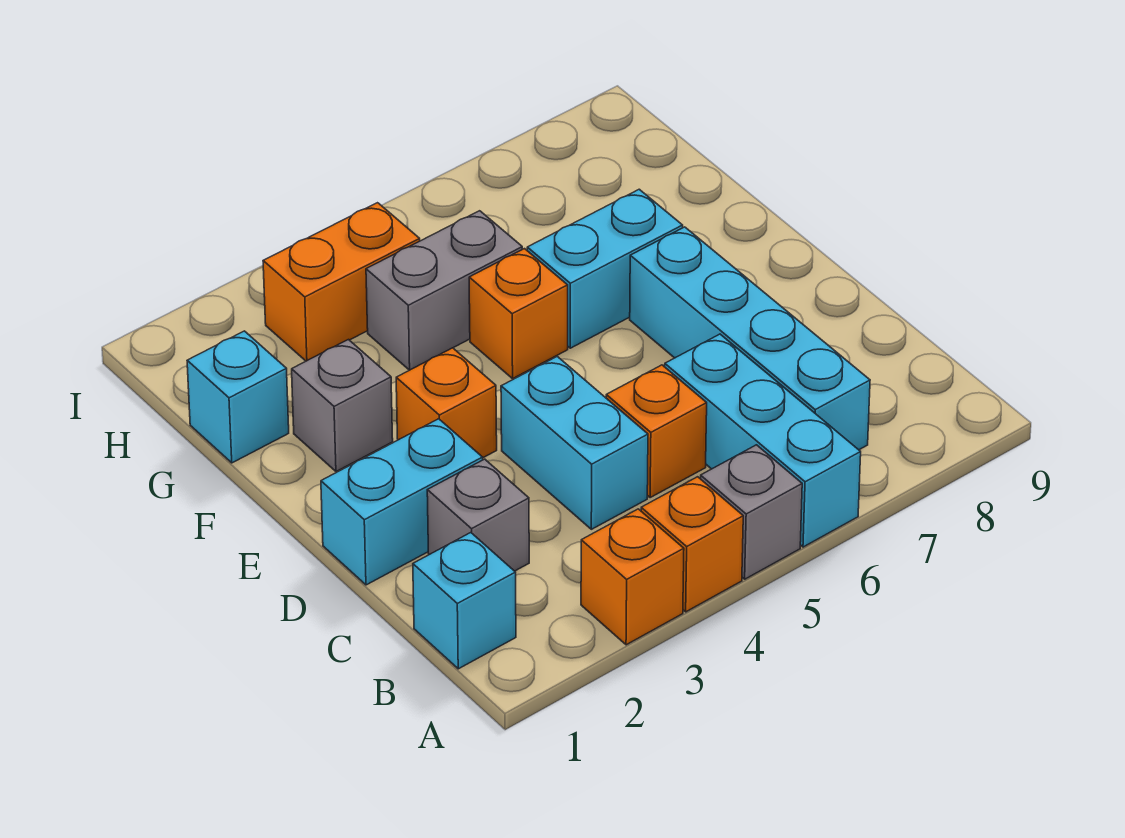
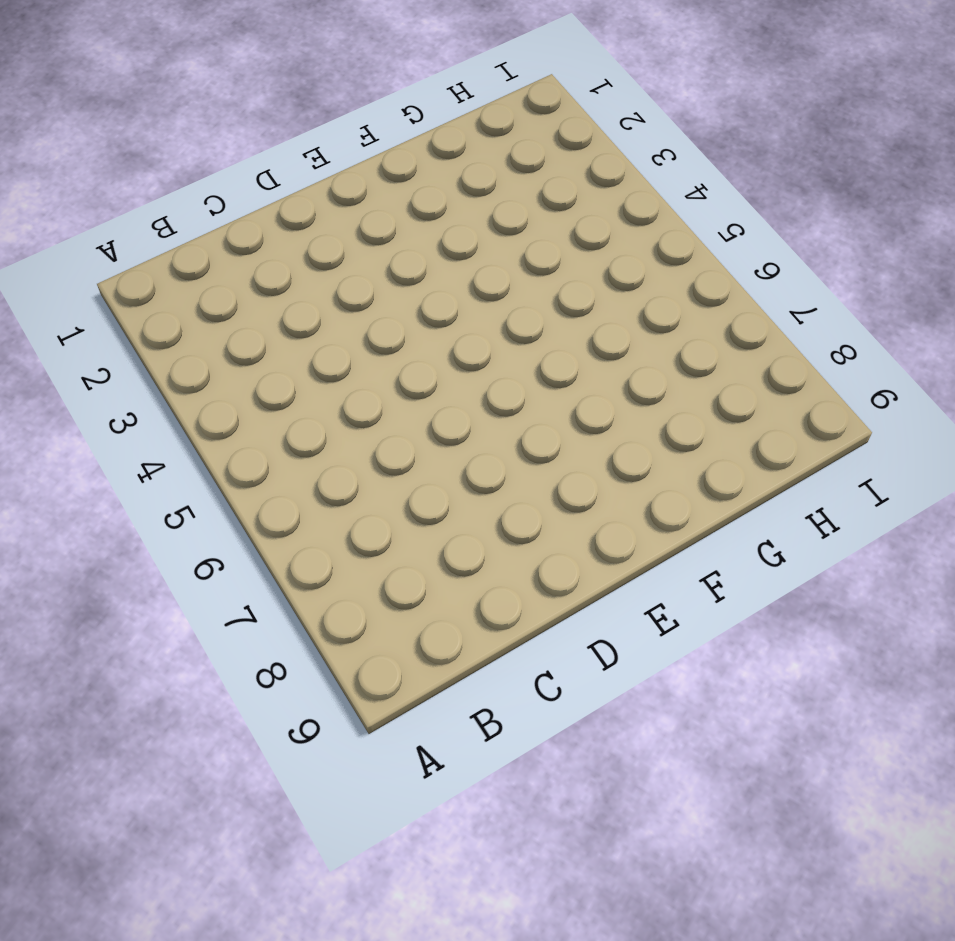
none -> orange brick A3 level 1
none -> orange brick A4 level 1
none -> grey brick A5 level 1

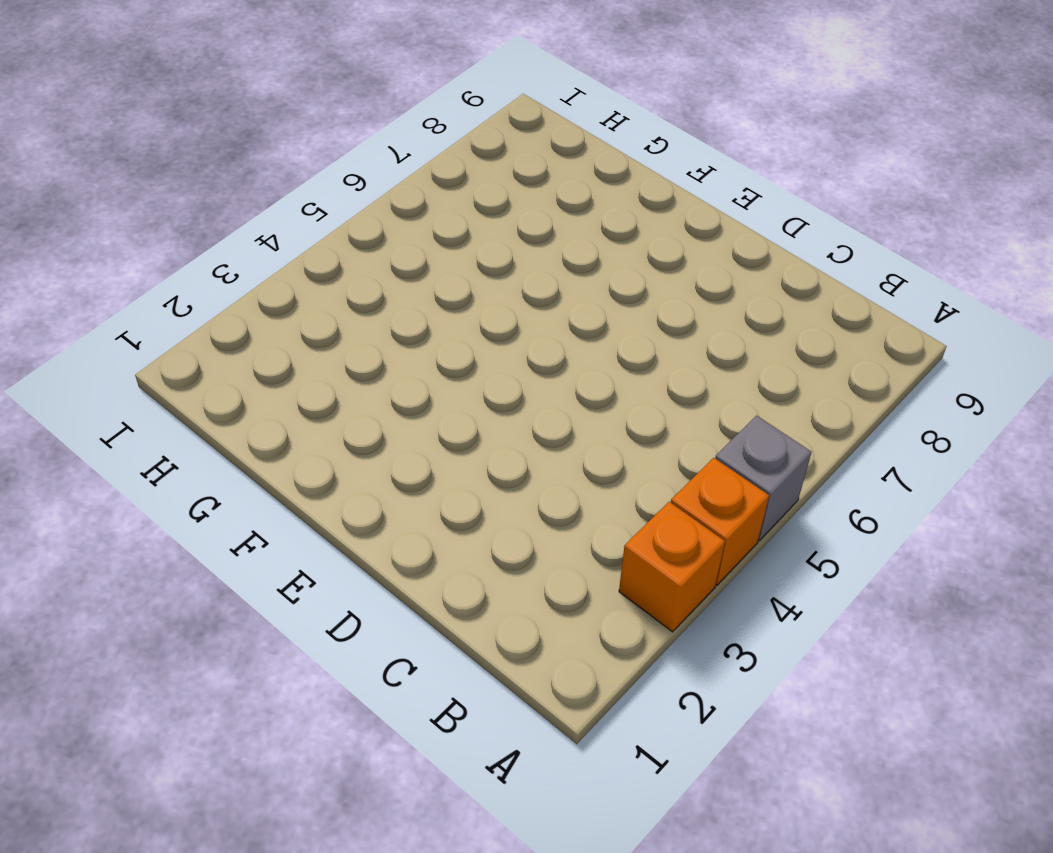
none -> cyan brick A6:C6 level 1
none -> cyan brick B1 level 1
none -> cyan brick B7:E7 level 1

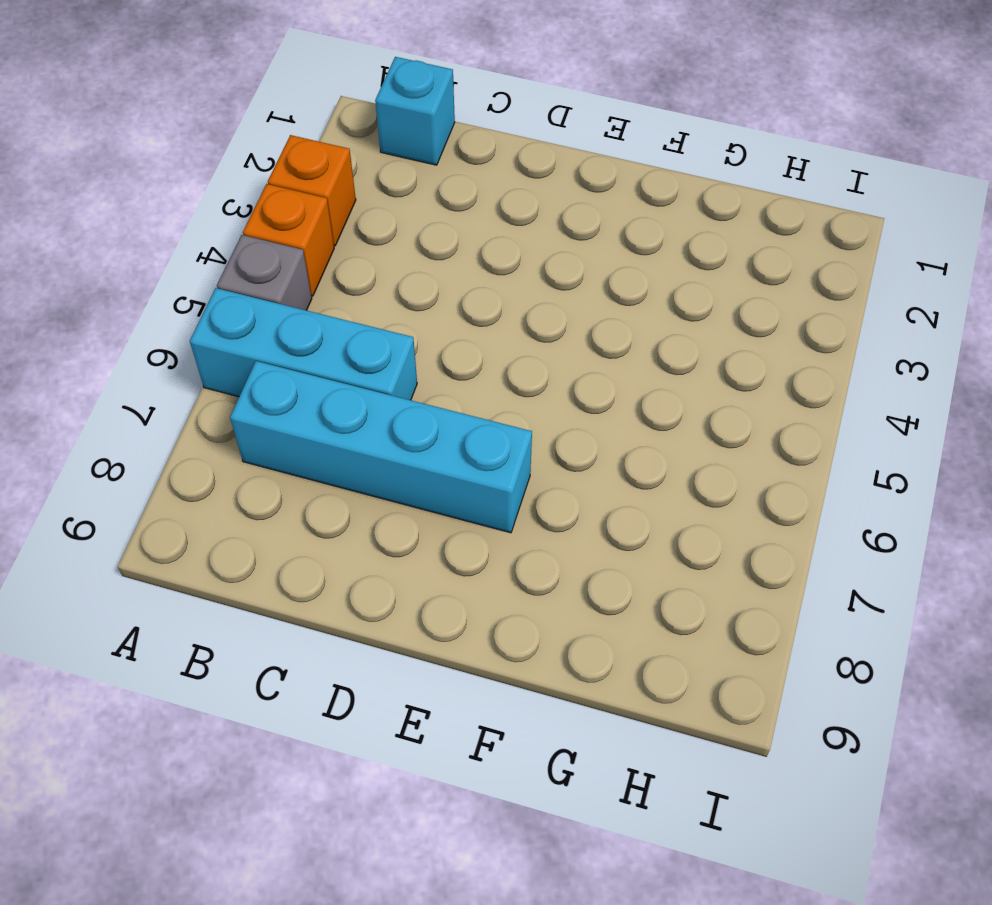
none -> grey brick C2 level 1
none -> cyan brick C4:D4 level 1
none -> orange brick C5 level 1

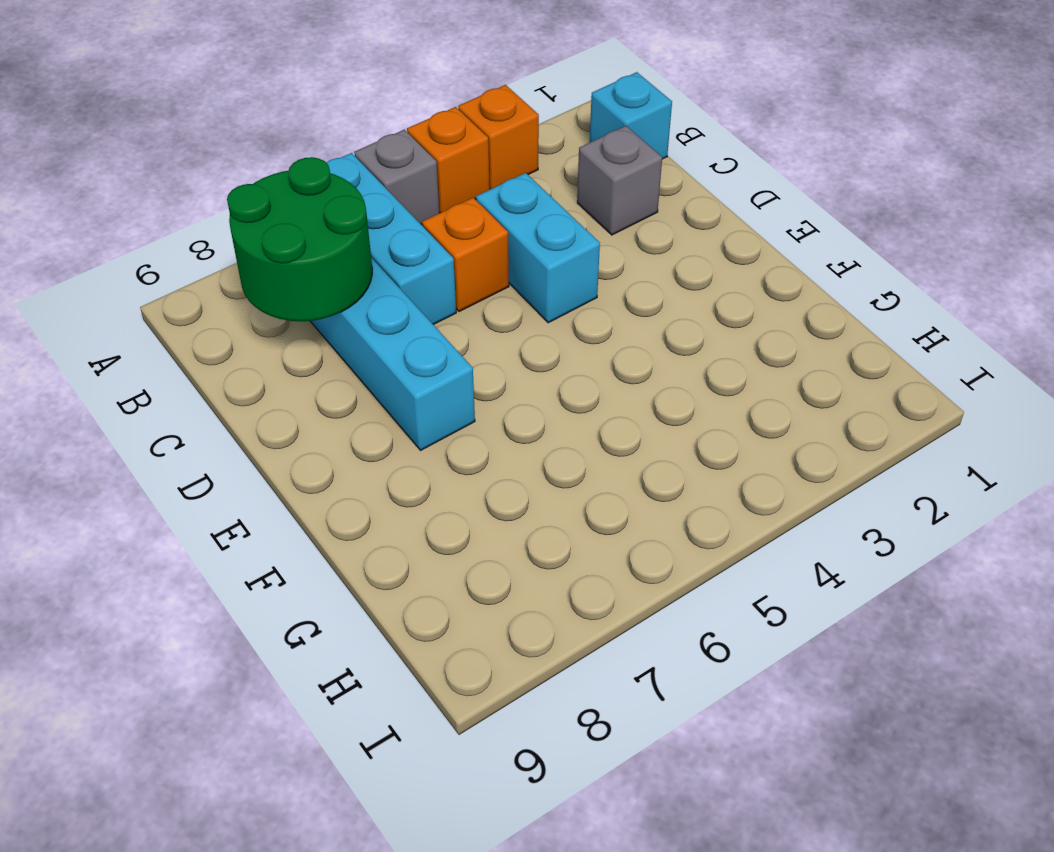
green round brick B7:C8 level 2 -> none
none -> cyan brick D1:D2 level 1
none -> orange brick E3 level 1
none -> grey brick F2 level 1

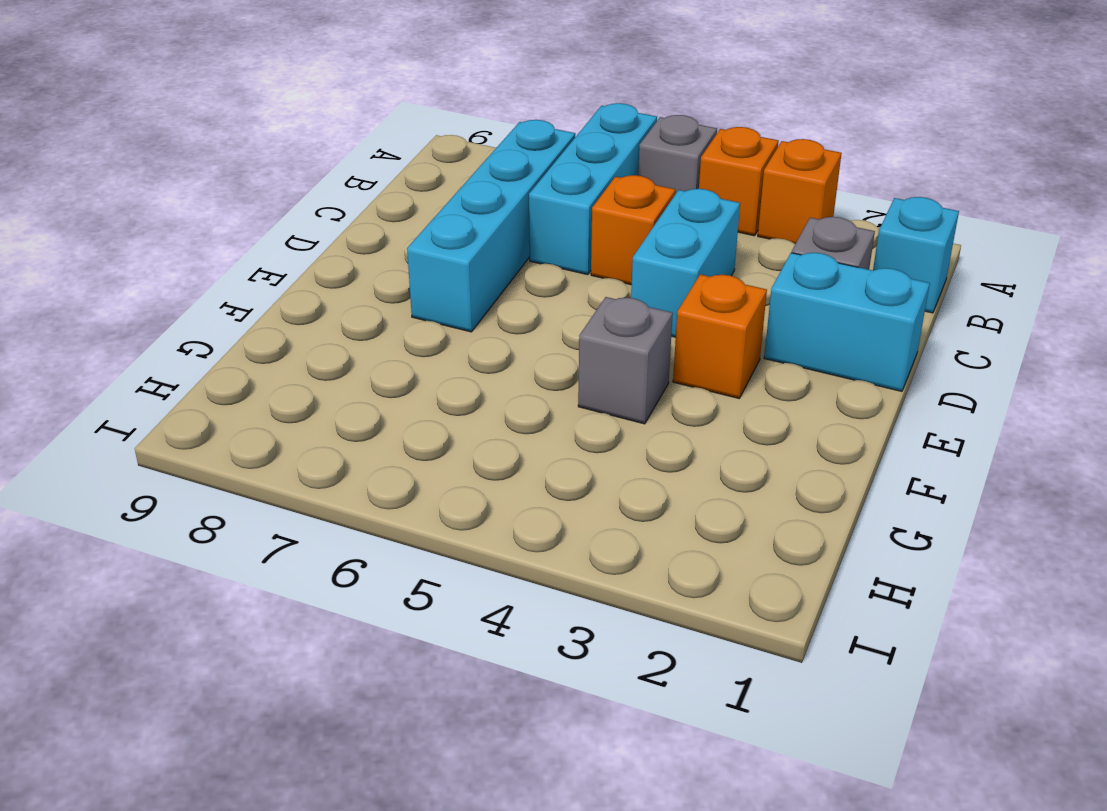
grey brick F4 level 1 -> grey brick F2 level 1
none -> orange brick F5 level 1
none -> cyan brick F6:F7 level 1
none -> cyan brick G1 level 1

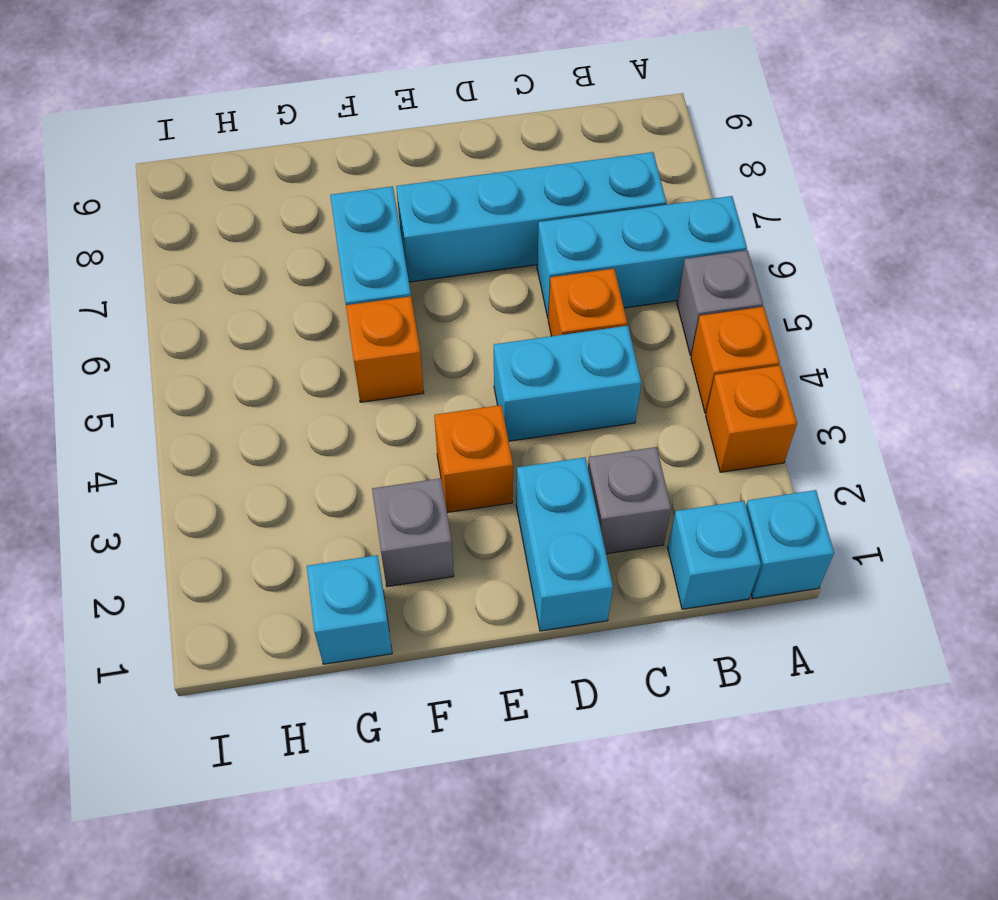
cyan brick A1 level 1 -> none
none -> grey brick G4:G5 level 1
none -> orange brick H3:H4 level 1

